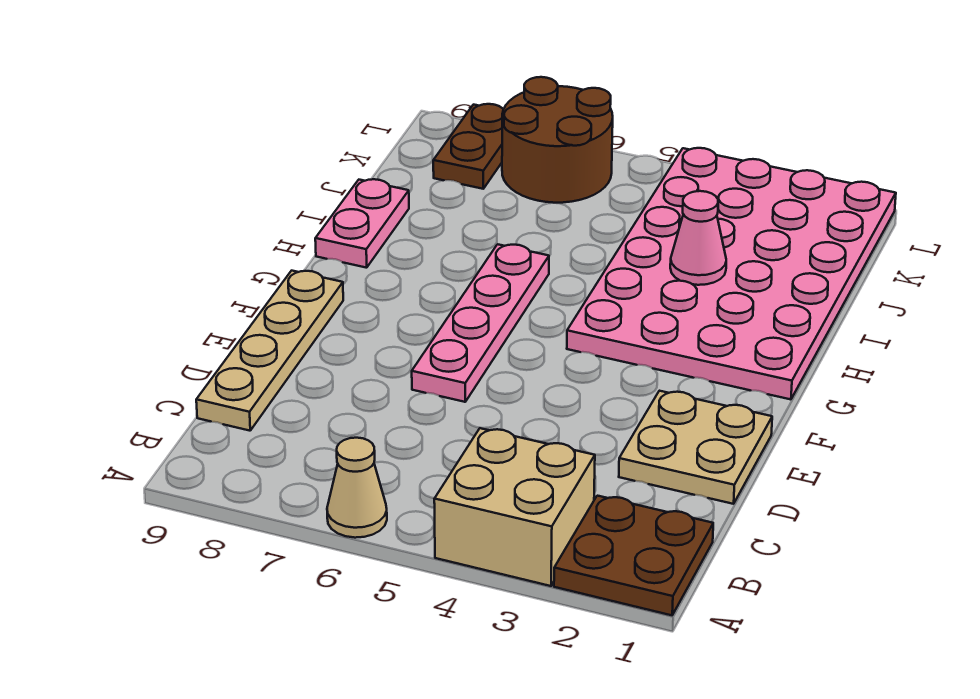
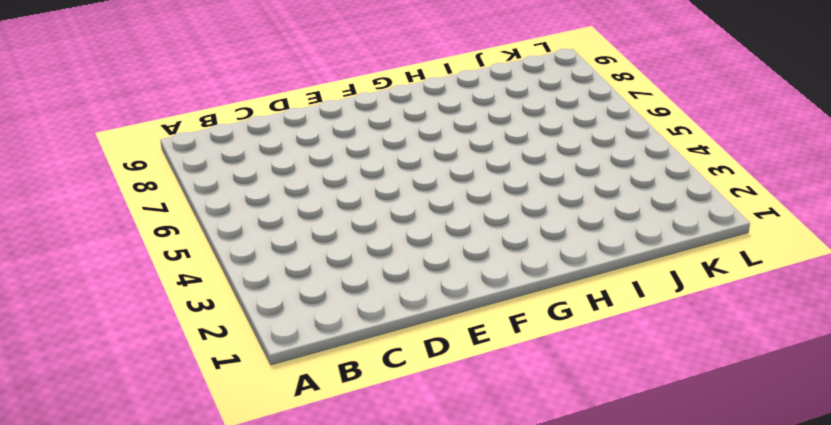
none -> brown plate A1:B2 level 1
none -> tan brick A3:B4 level 1

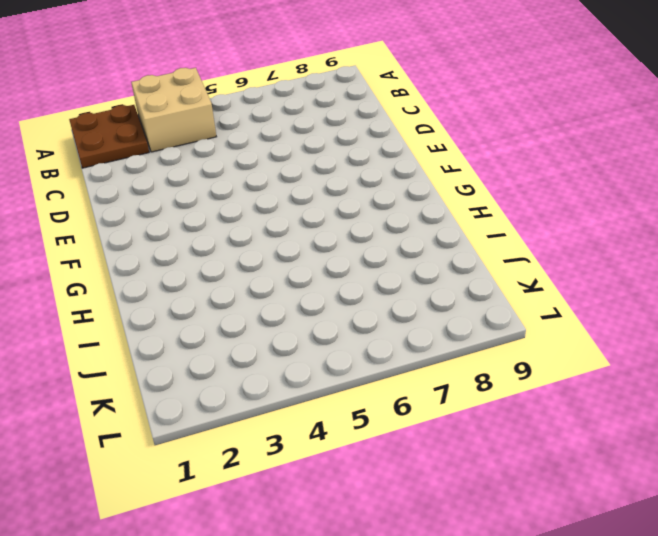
none -> tan cone A6 level 1
none -> tan plate C9:F9 level 1

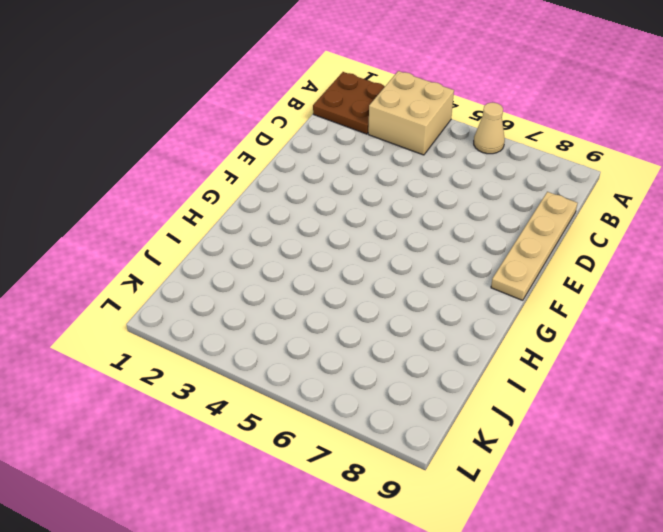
none -> tan plate D1:E2 level 1
none -> pink plate E6:H6 level 1

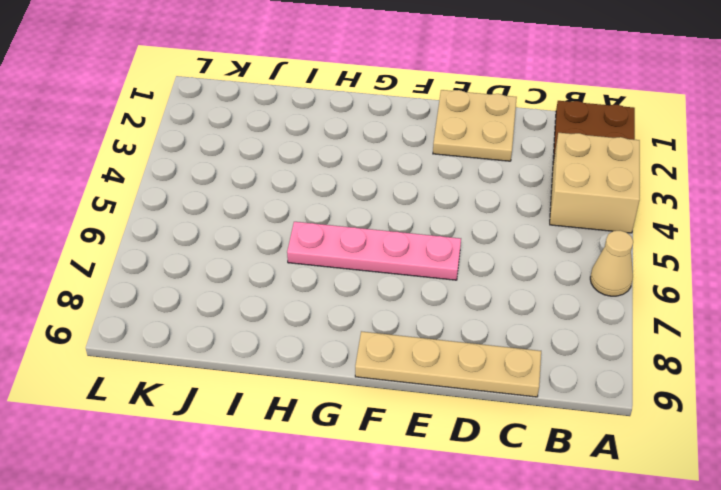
none -> pink plate G1:L4 level 1
none -> pink plate H9:I9 level 1

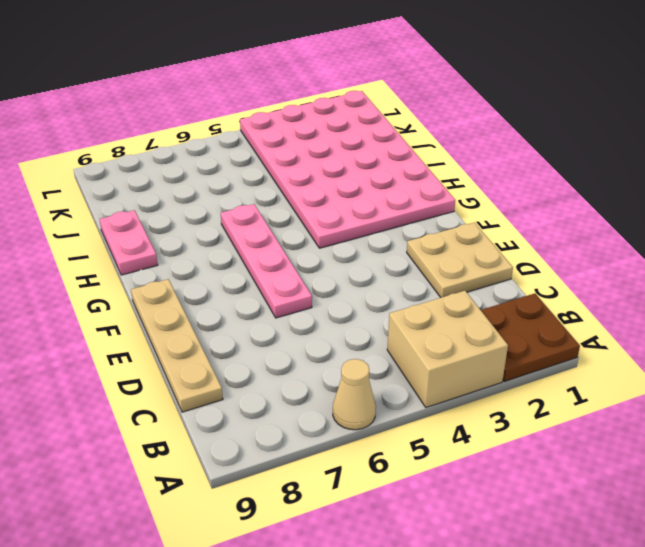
none -> brown round brick K6:L7 level 1
none -> brown plate K8:L8 level 1

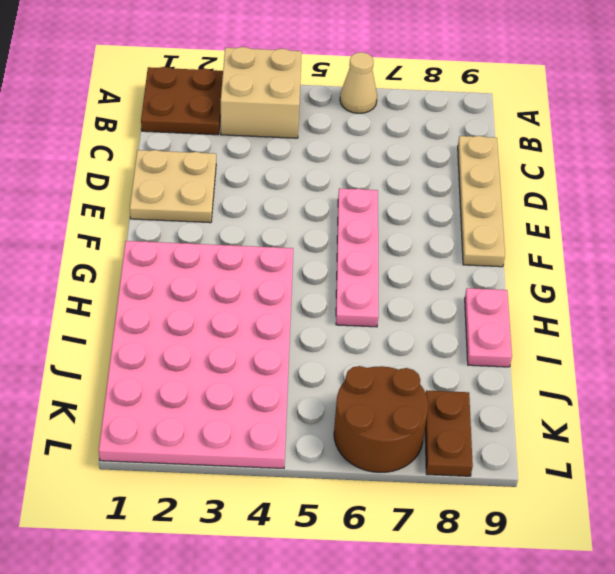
none -> pink cone I3 level 2

